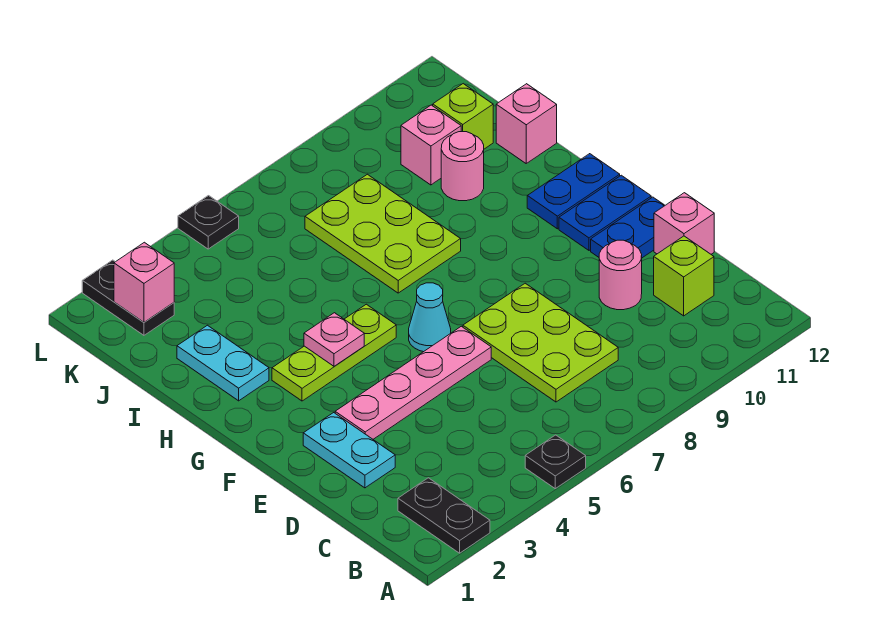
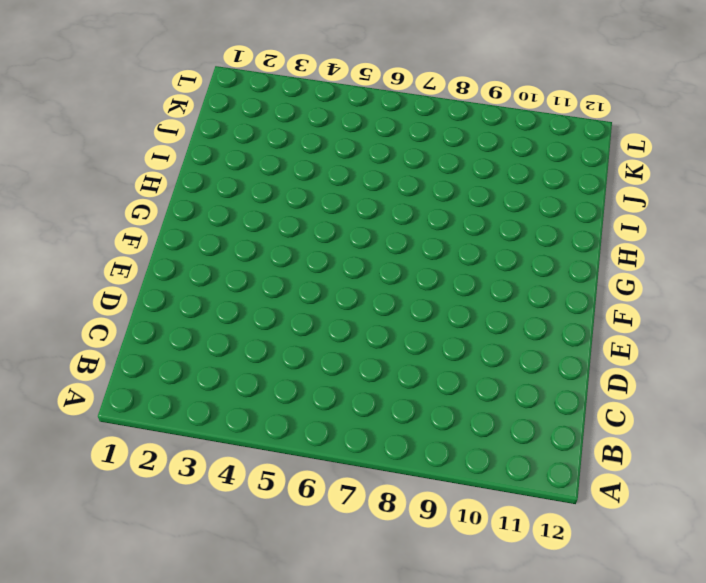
none -> black plate A2:B2 level 1
none -> black plate A5 level 1
none -> lime plate C7:E8 level 1

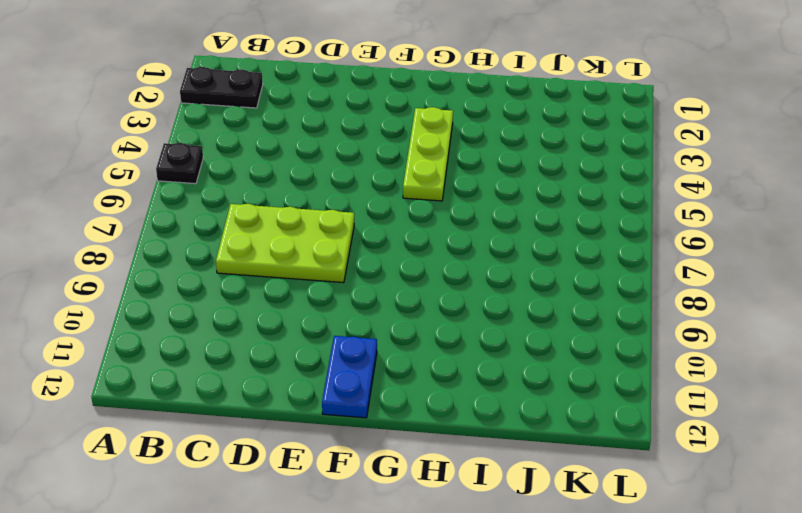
none -> lime brick C11 level 1
none -> cyan plate D2:E2 level 1
none -> pink round brick D10 level 1

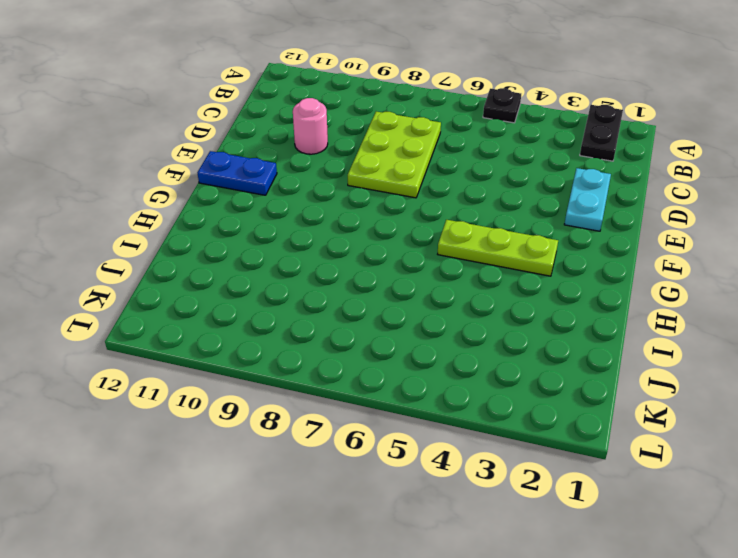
none -> lime brick C11 level 1
none -> pink brick D12 level 1
none -> pink plate E3:E6 level 1

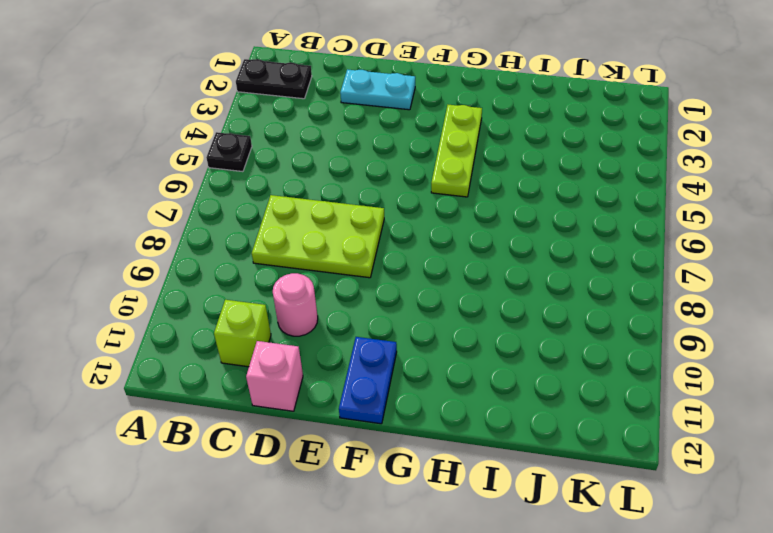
none -> pink plate E3:E6 level 1
none -> blue plate E11:E12 level 1
none -> cyan cone F6 level 1

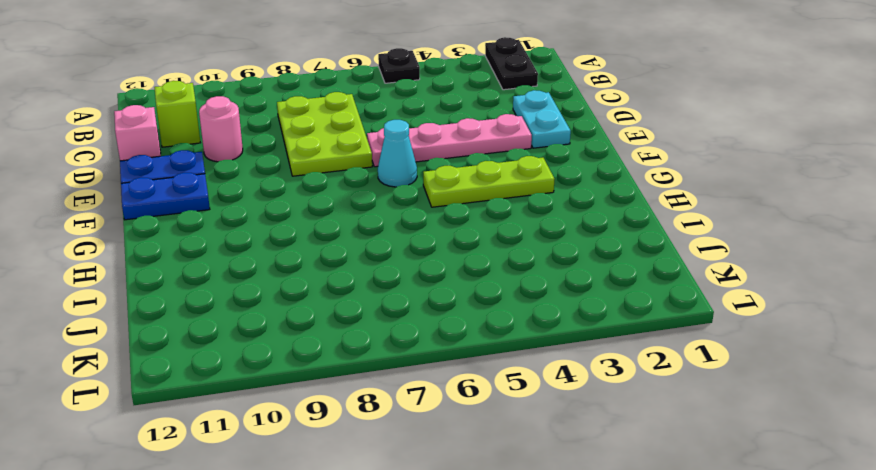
none -> blue plate G11:G12 level 1
none -> cyan plate H2:I2 level 1
none -> lime plate H7:J8 level 1

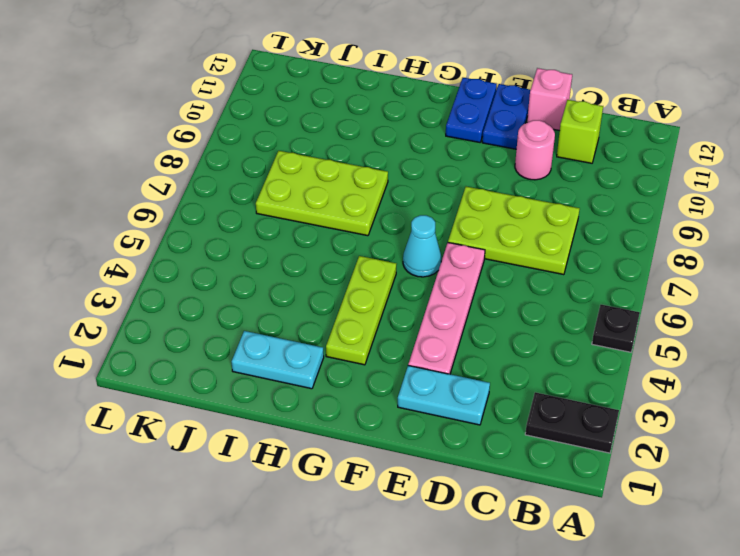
none -> blue plate G11:G12 level 1
none -> pink round brick I10 level 1
none -> pink brick I12 level 1

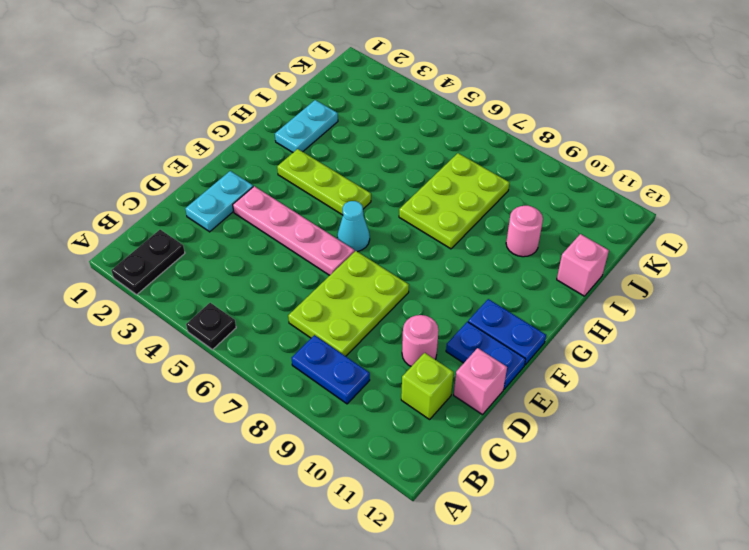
blue plate B8:B9 level 1 -> blue plate G11:G12 level 1
none -> pink brick J10 level 1
none -> lime brick J11 level 1
none -> black plate K2:L2 level 1

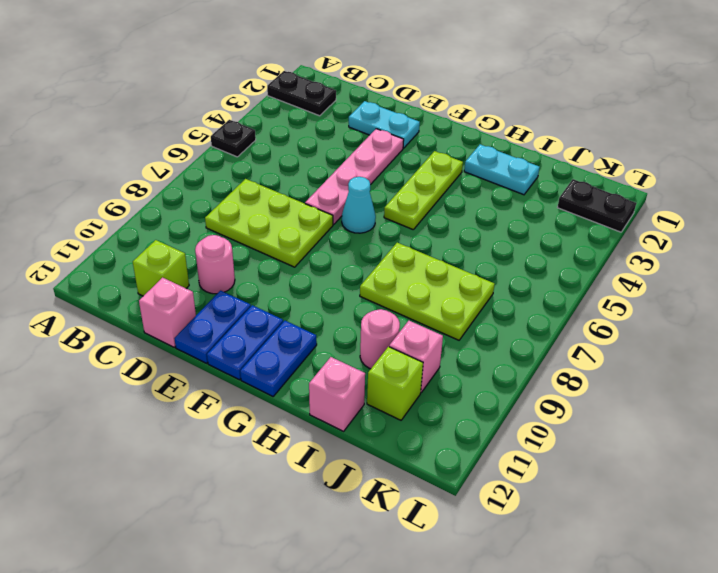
none -> black plate L5 level 1
none -> pink plate G4 level 2
none -> pink brick K2 level 2

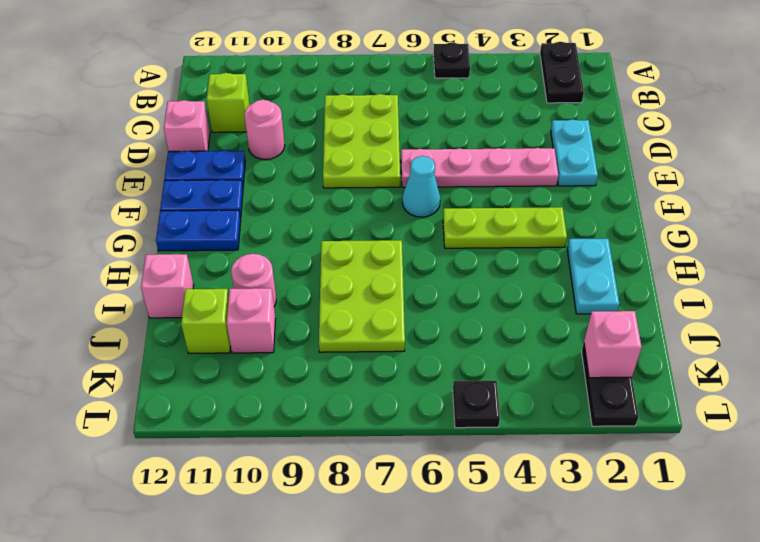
none -> pink plate G4 level 2

